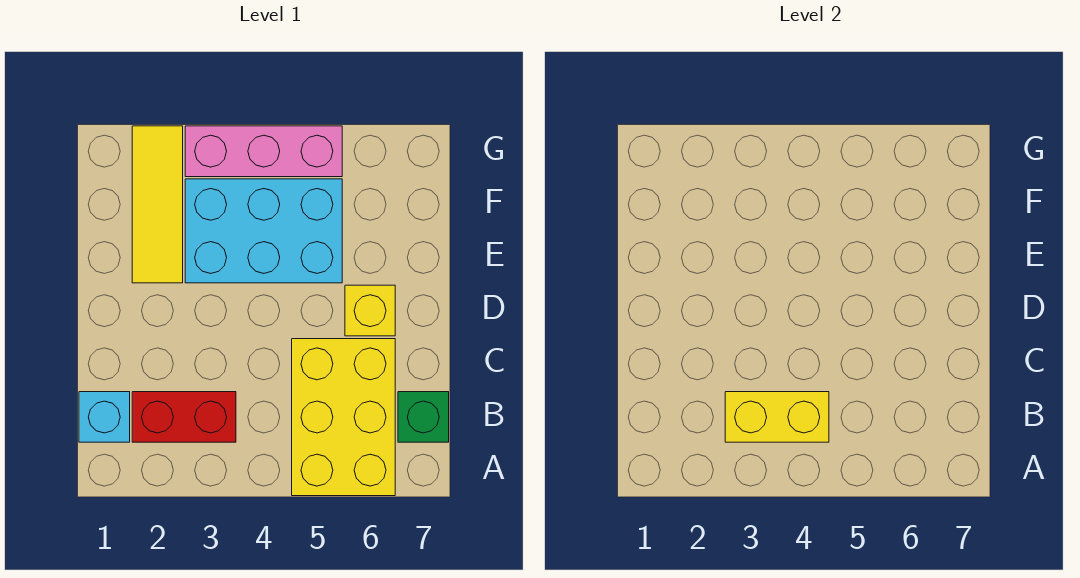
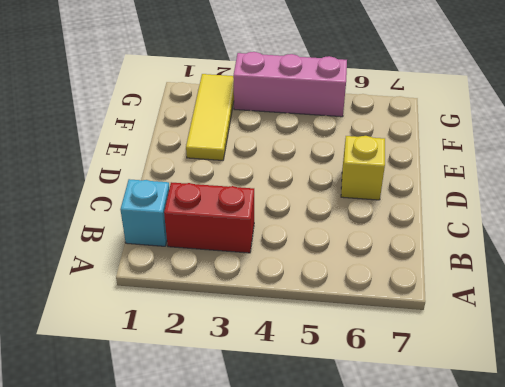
none -> yellow brick A5:C6 level 1
none -> green brick B7 level 1

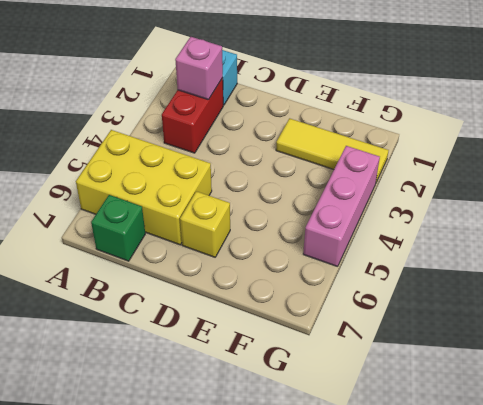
pink brick B2 level 2 -> none
none -> cyan brick E3:F5 level 1
none -> yellow brick B3:B4 level 2

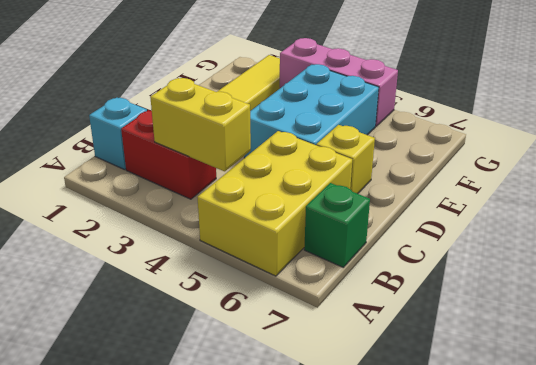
cyan brick D4:F5 level 1 -> cyan brick E3:F5 level 1

